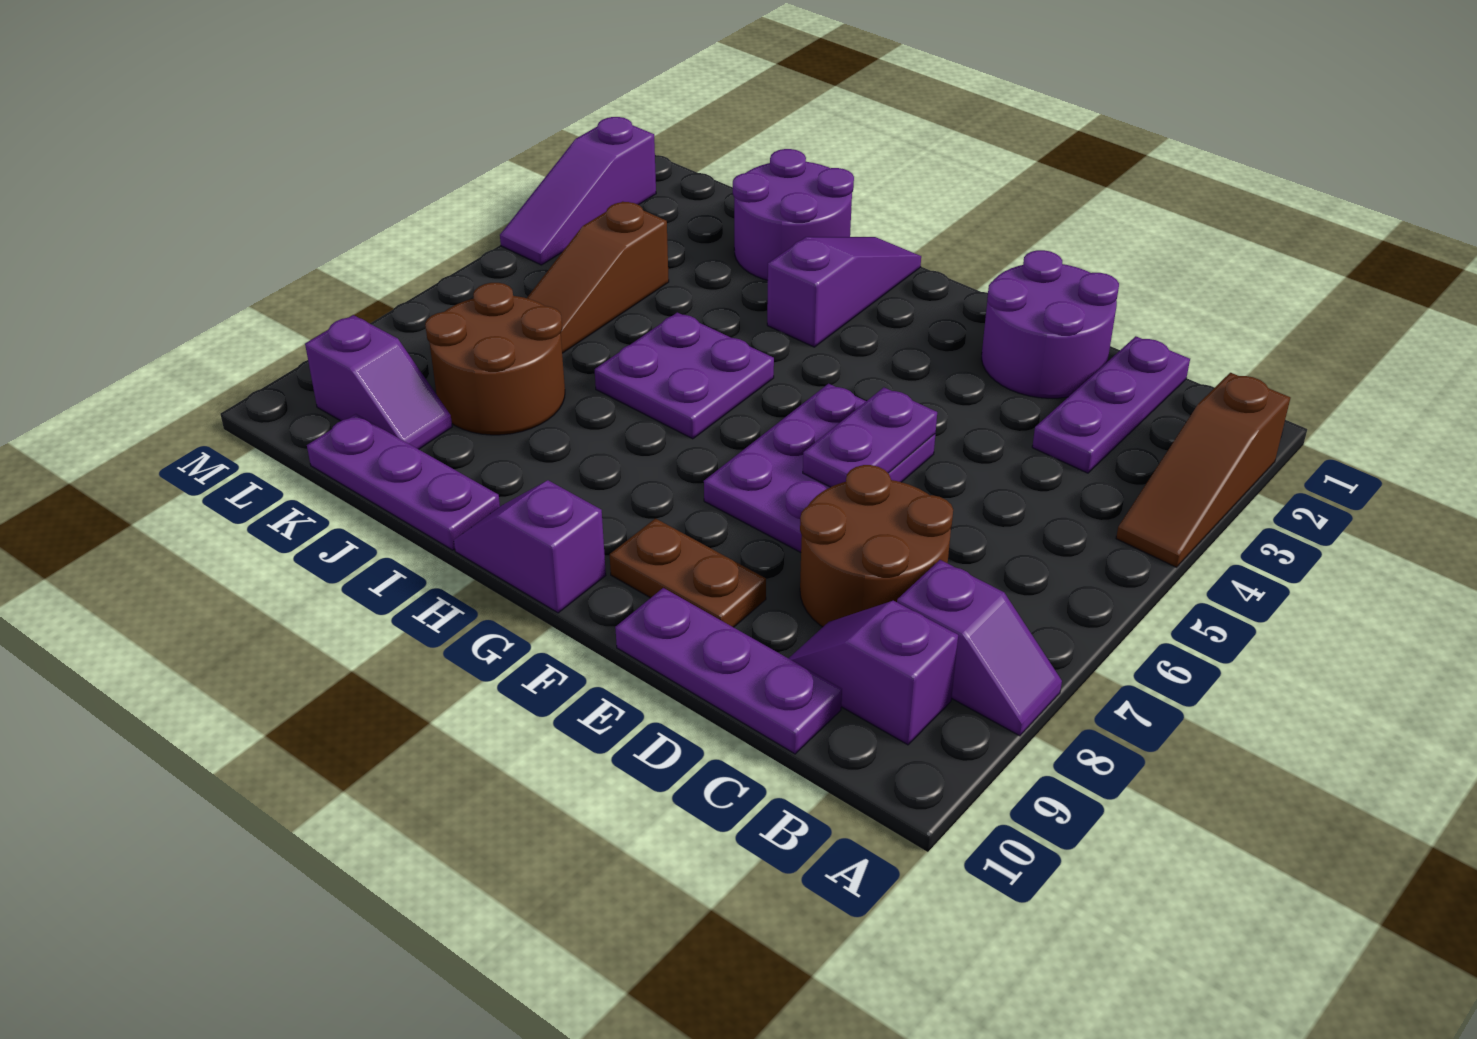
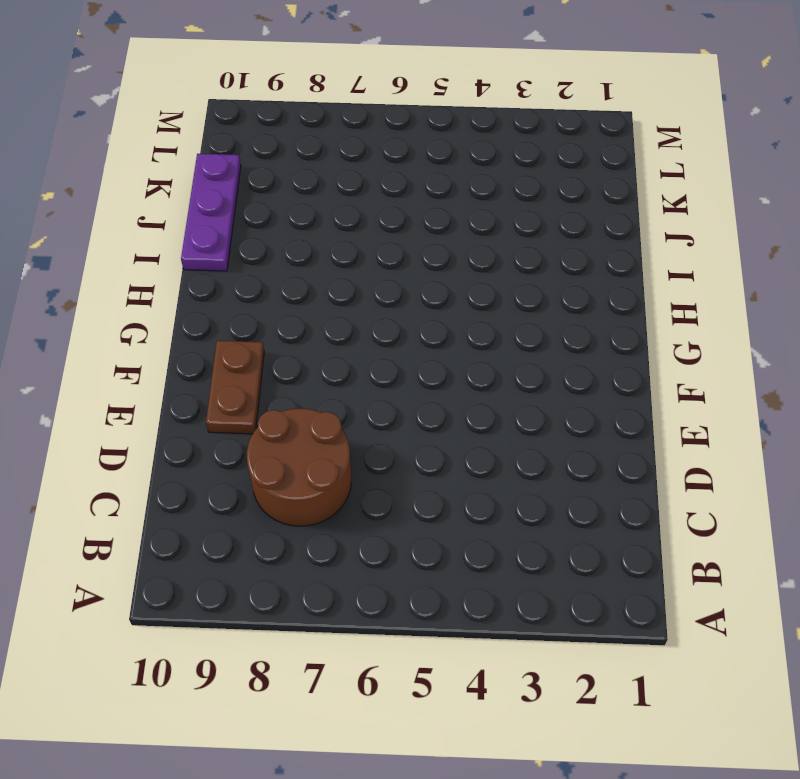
none -> brown slope A2:A4 level 1 top 2
none -> purple slope A8:B8 level 1 top B
none -> purple slope B9:C9 level 1 top B

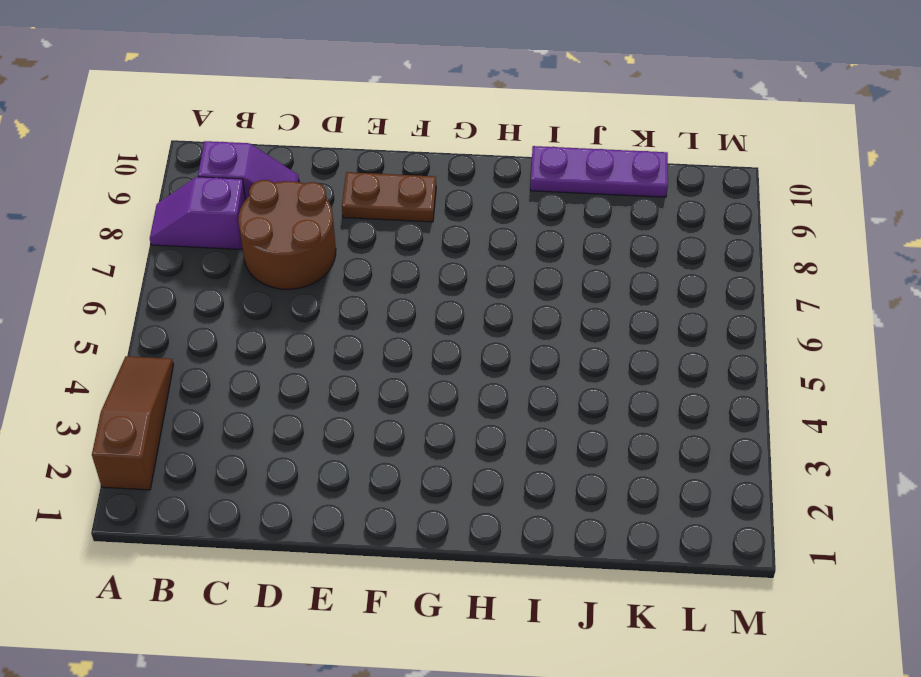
none -> purple plate C1:C3 level 1
none -> purple plate C10:E10 level 1
none -> purple round brick D1:E2 level 1

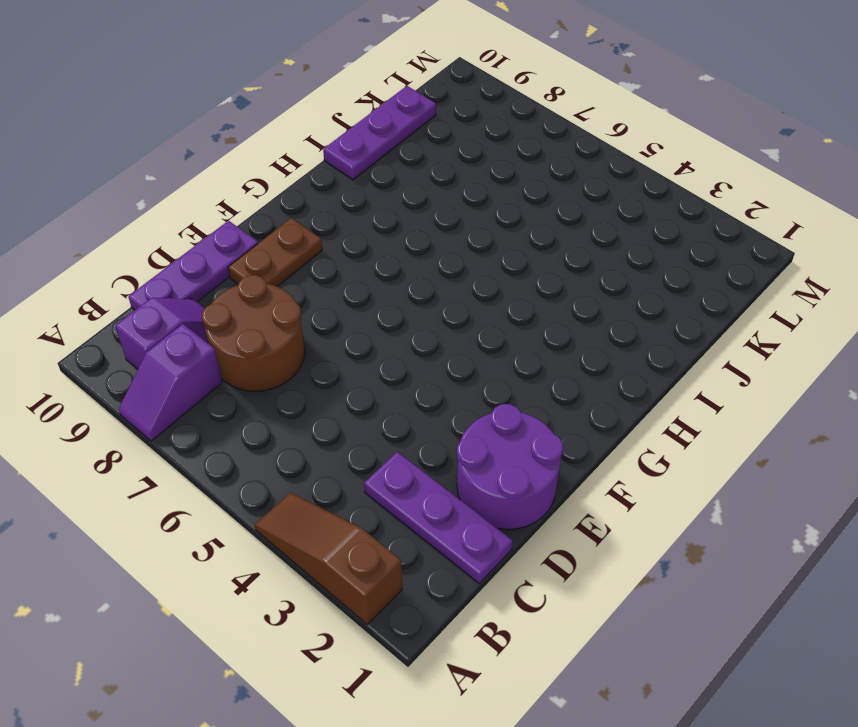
none -> purple plate E5:F7 level 1
none -> purple slope G10:H10 level 1 top G
none -> purple slope H1:H3 level 1 top 3

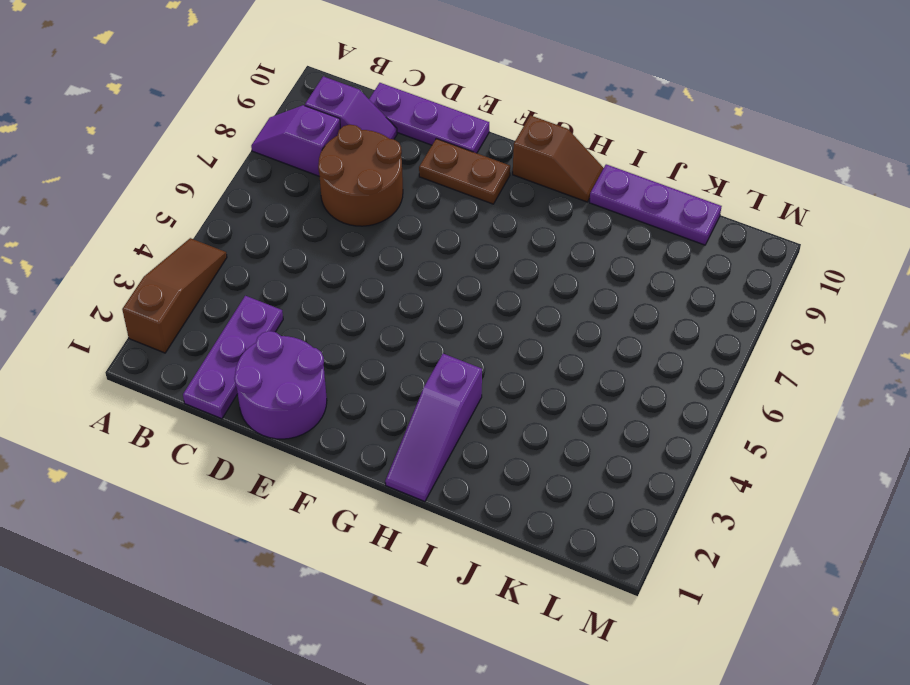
brown slope G10:H10 level 1 top G -> purple slope G10:H10 level 1 top G
none -> purple plate E5:F7 level 1
none -> purple plate H5:I6 level 1
none -> purple round brick I1:J2 level 1

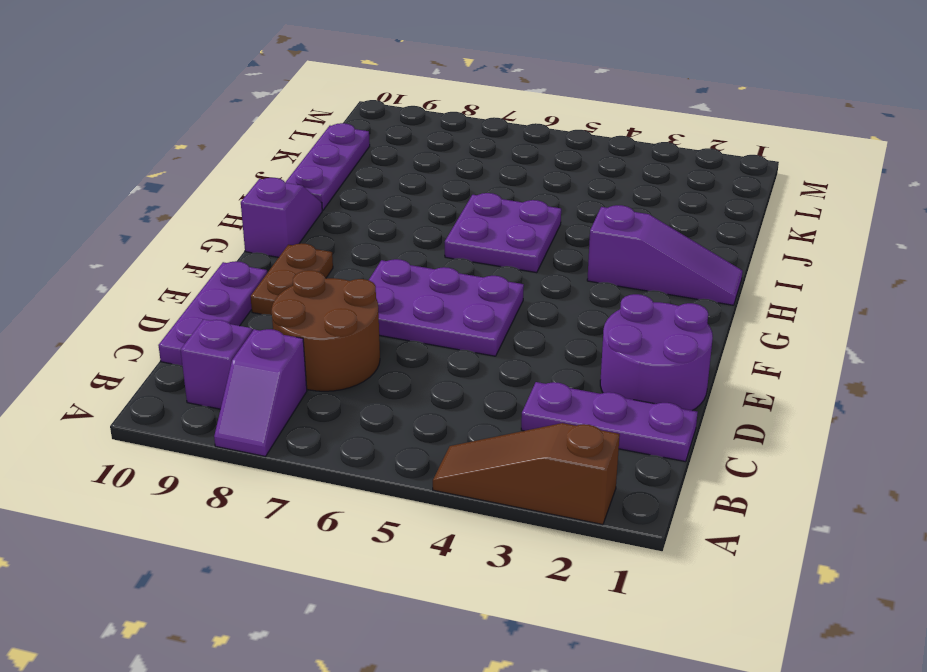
none -> purple round brick I1:J2 level 1
none -> brown round brick J7:K8 level 1
none -> brown slope K4:K6 level 1 top 4

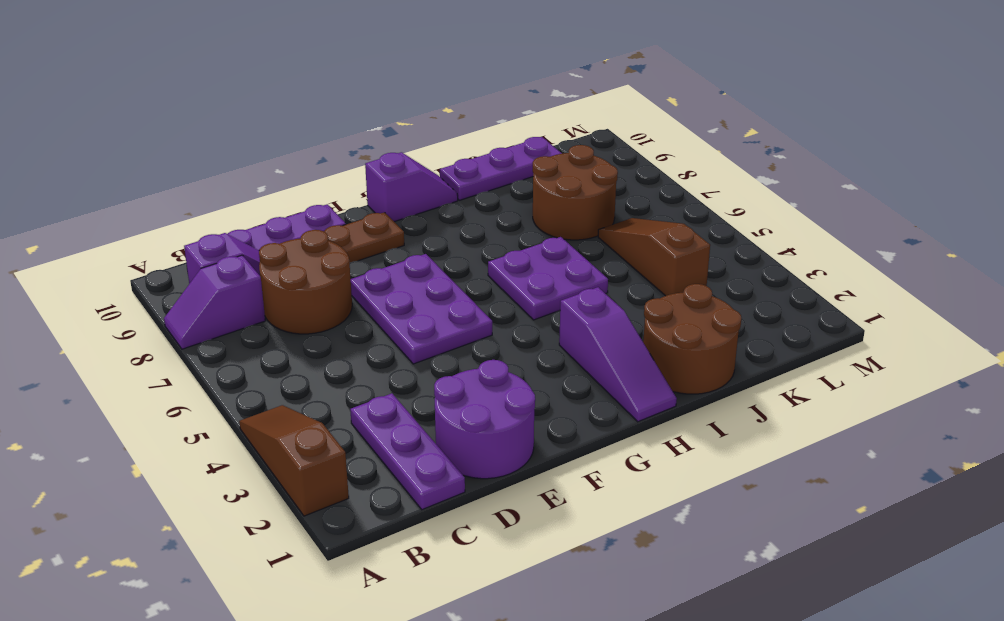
brown round brick I1:J2 level 1 -> purple round brick I1:J2 level 1
none -> purple slope K9:L9 level 1 top L
none -> purple slope M2:M4 level 1 top 2
none -> purple plate E5:E6 level 2

